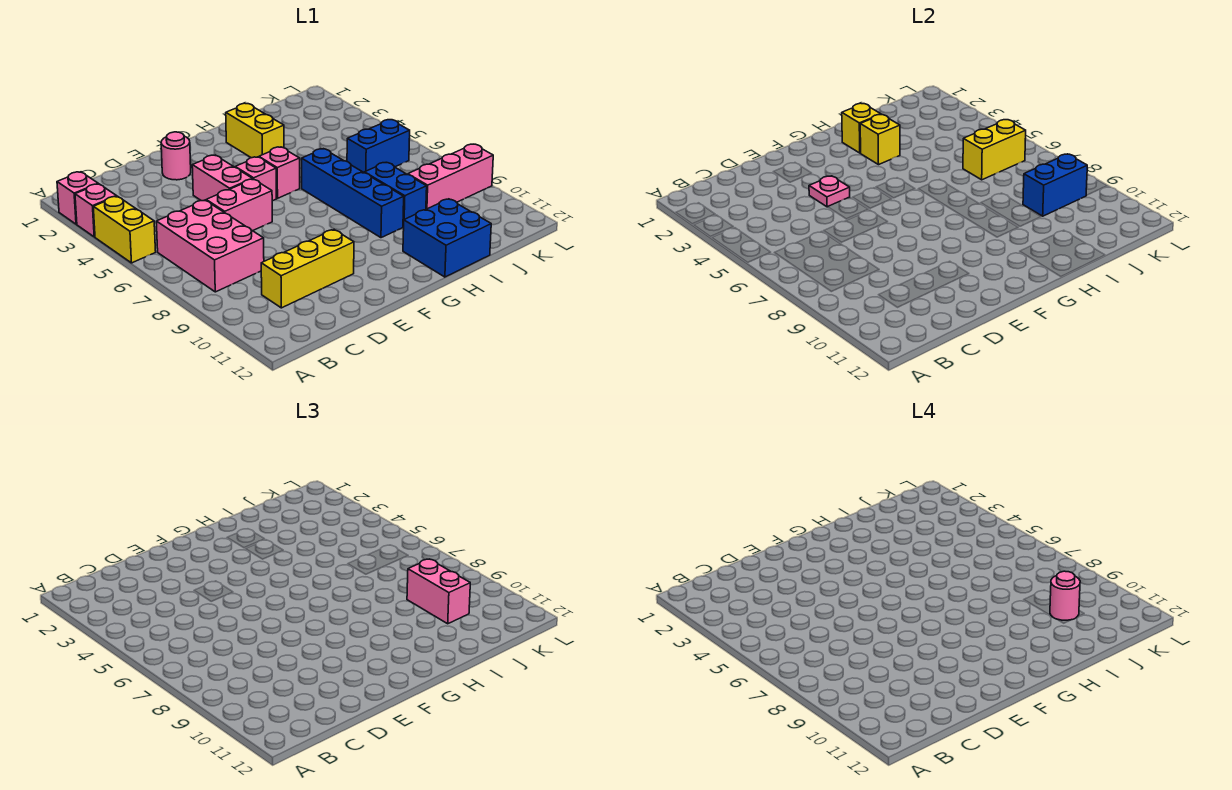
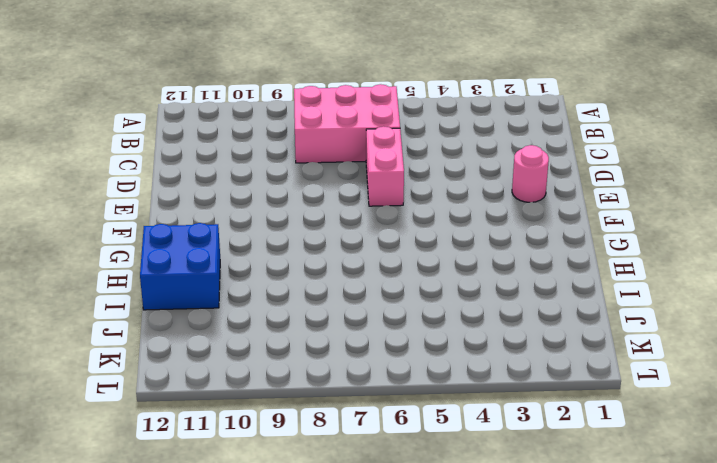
none -> pink brick A2 level 1
none -> pink brick A3 level 1
none -> yellow brick A4:A5 level 1

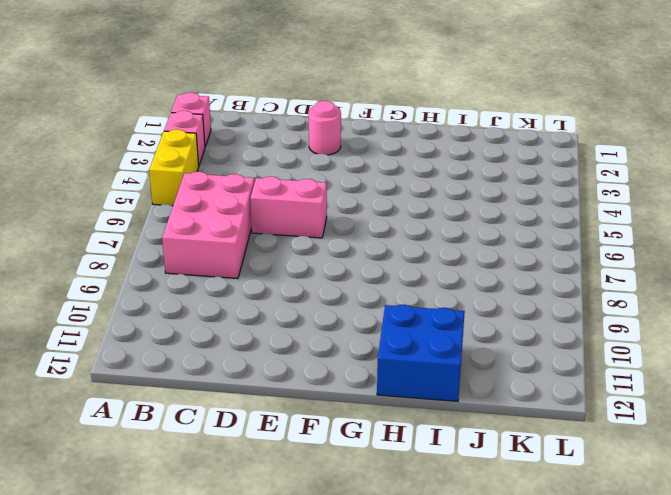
none -> yellow brick C10:E10 level 1
none -> pink brick E4:E5 level 1
none -> pink brick F5 level 1

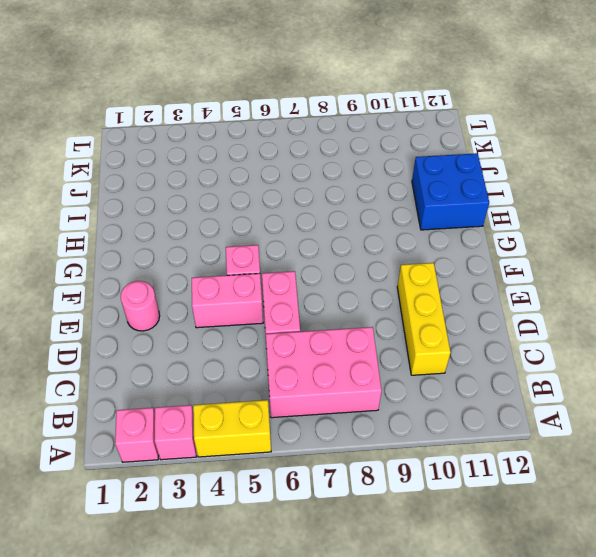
none -> pink brick G5 level 1
none -> yellow brick H2:H3 level 1
none -> blue brick H6:H9 level 1

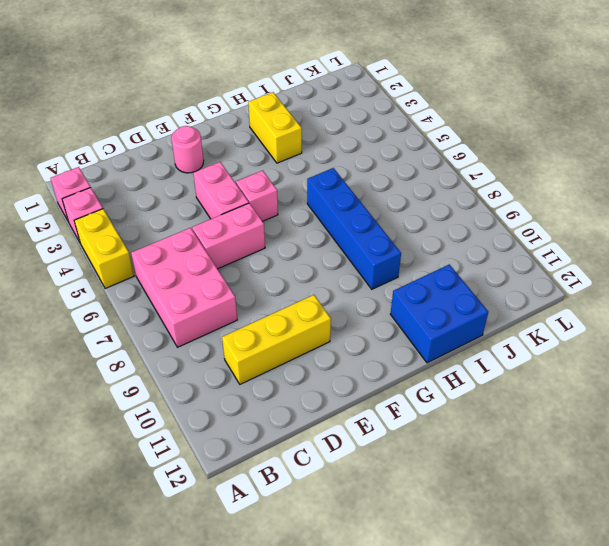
none -> pink brick G5 level 1
none -> blue brick I8:I9 level 1
none -> blue brick J6:K6 level 1

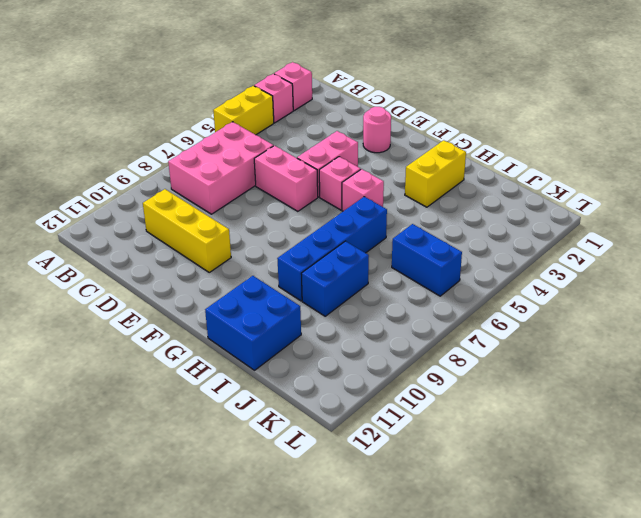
none -> pink brick J9:L9 level 1
none -> pink plate E4 level 2
none -> yellow brick H2 level 2

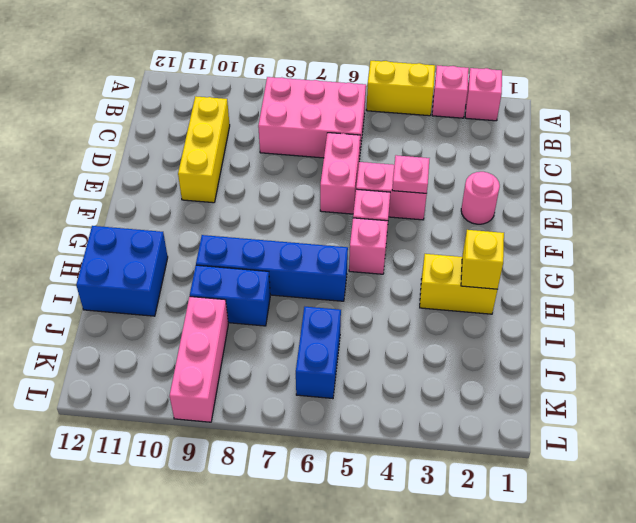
none -> yellow brick H3 level 2
none -> yellow brick J6:K6 level 2
none -> blue brick J9:K9 level 2

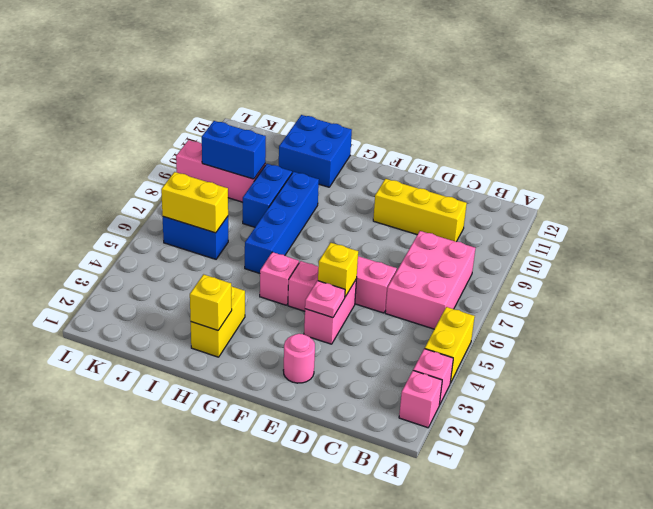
yellow brick E5 level 2 -> yellow brick H3 level 2
none -> pink brick J9:J10 level 3
none -> pink round brick J10 level 4

